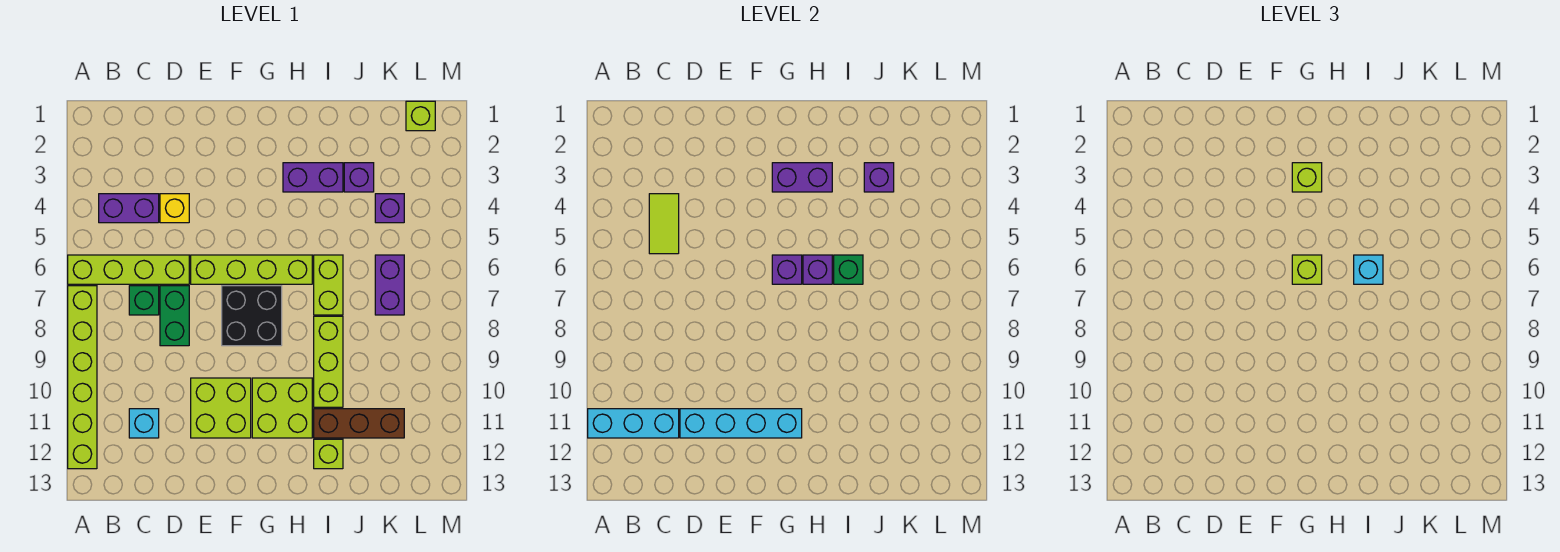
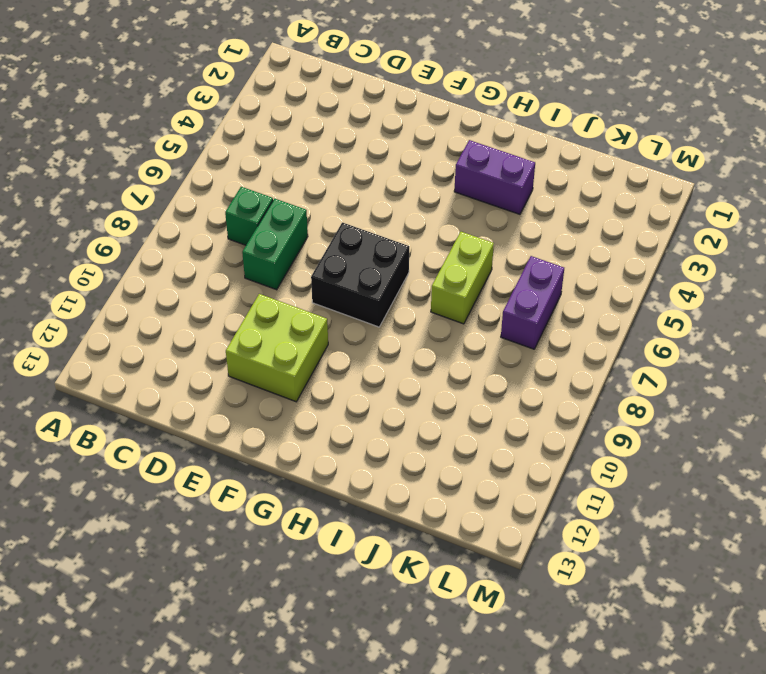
none -> lime brick A6:D6 level 1
none -> lime brick A7:A12 level 1
none -> purple brick B4:C4 level 1
none -> cyan brick C11 level 1

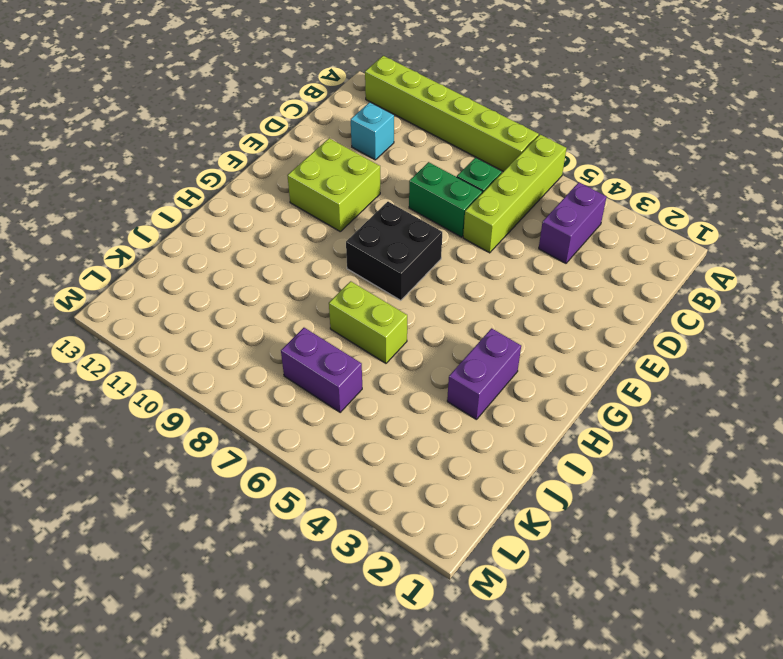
none -> yellow brick D4 level 1
none -> lime brick E6:H6 level 1
none -> lime brick G10:H11 level 1
none -> lime brick I8:I10 level 1

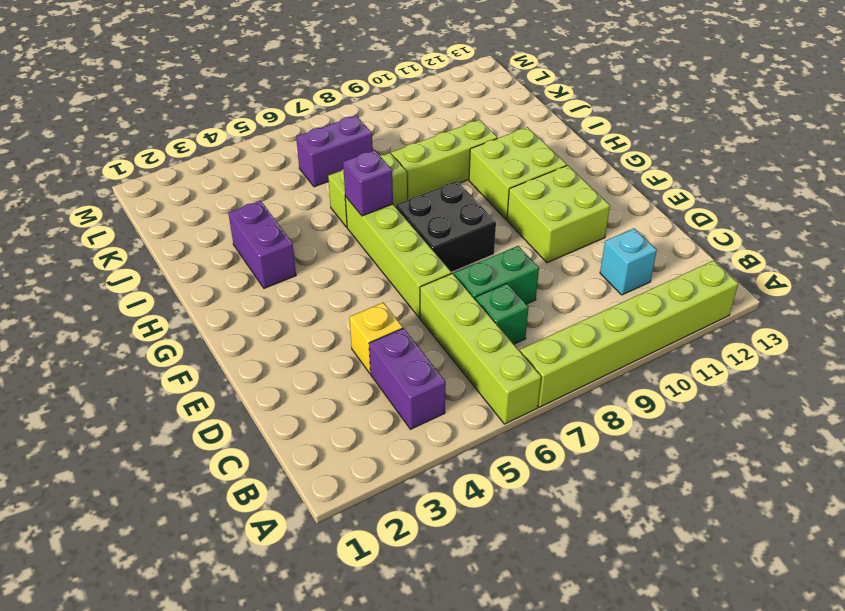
none -> brown brick I11:K11 level 1
none -> lime brick I12 level 1
none -> purple brick J3 level 1
none -> purple brick K4 level 1

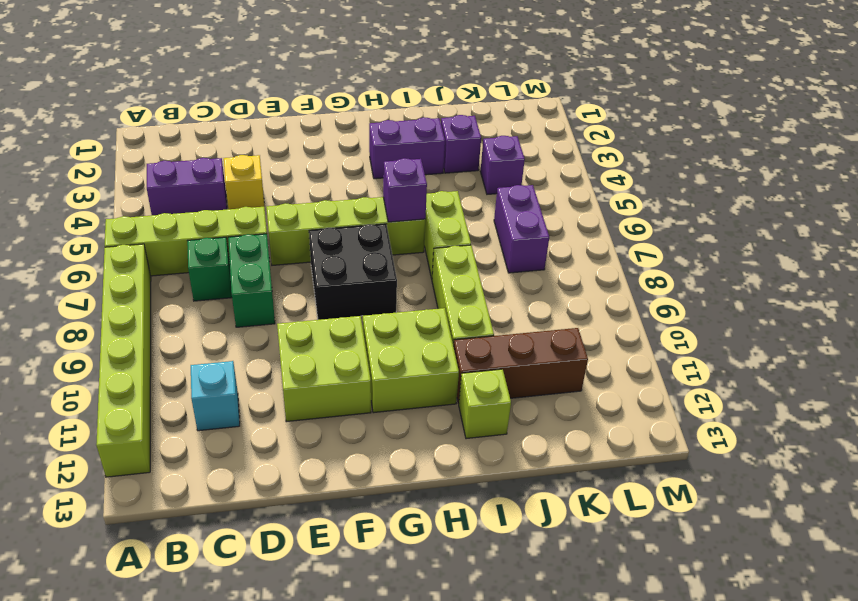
none -> lime brick L1 level 1
none -> cyan brick A11:C11 level 2
none -> lime tile C4:C5 level 2
none -> cyan brick D11:G11 level 2

